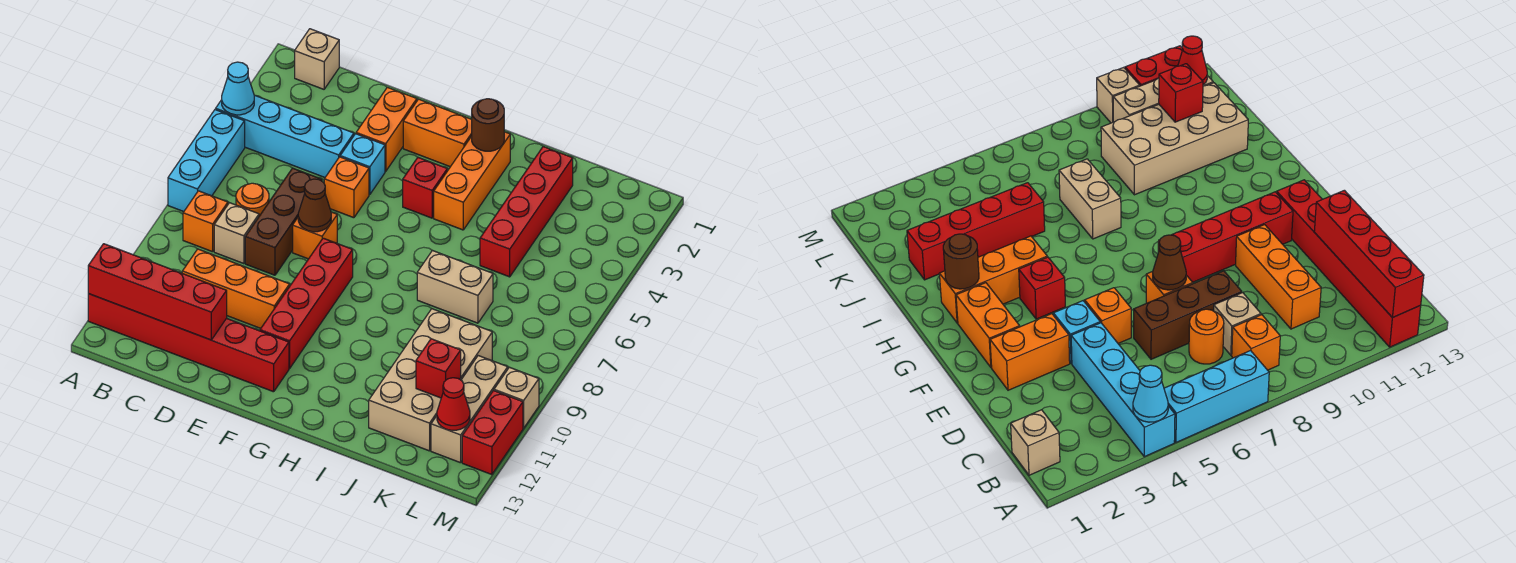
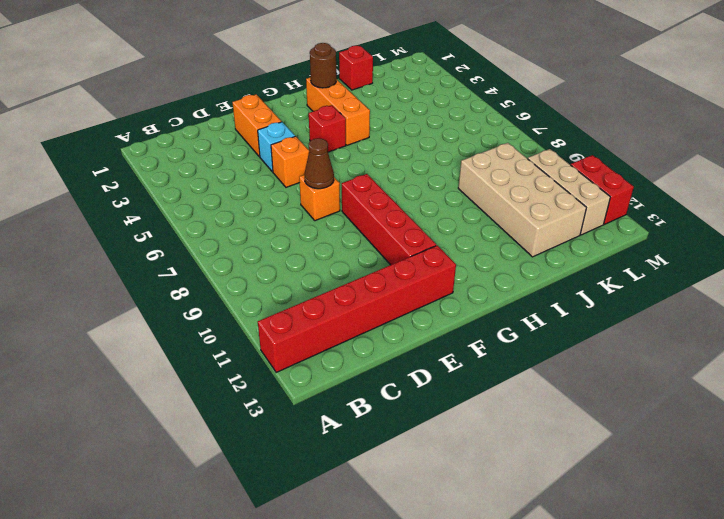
red brick J1 level 1 -> red brick K11 level 2
none -> cyan brick A4:D4 level 1
none -> cyan brick A5:A7 level 1
none -> tan brick B1 level 1

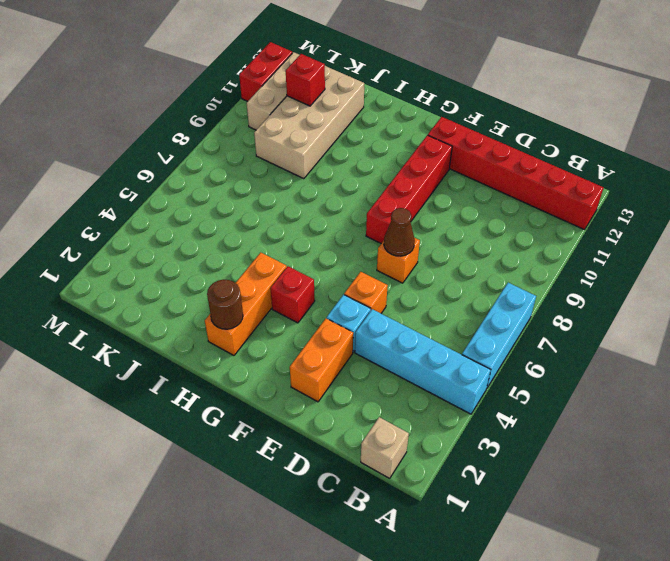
none -> orange brick B8 level 1
none -> orange round brick C7 level 1
none -> tan brick C8 level 1

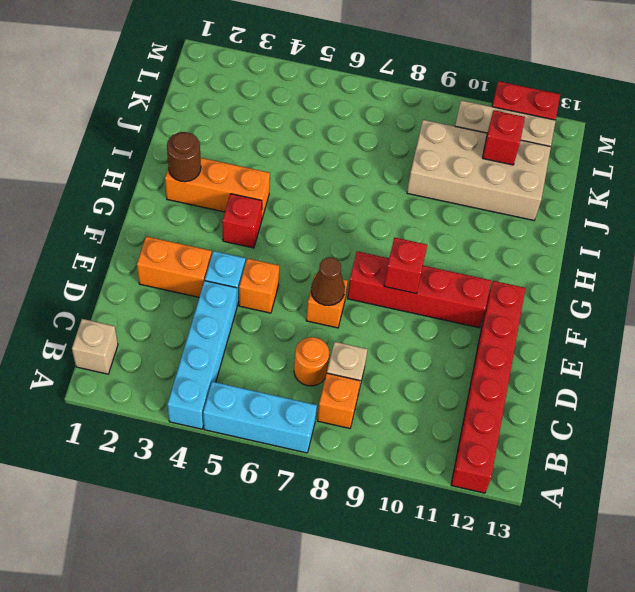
red brick F9 level 2 -> none
none -> orange brick C10:E10 level 1
none -> brown brick D6:D8 level 1
none -> orange brick F2:G2 level 1

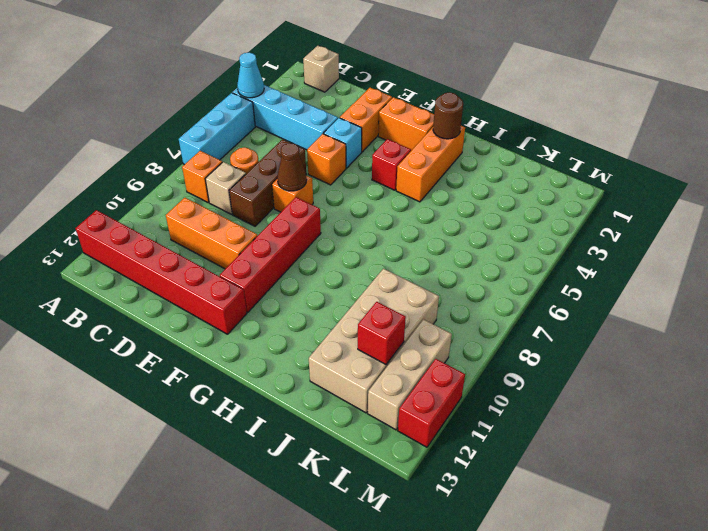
none -> tan brick I7:J7 level 1
none -> red brick J2:J5 level 1
none -> tan brick M10 level 1

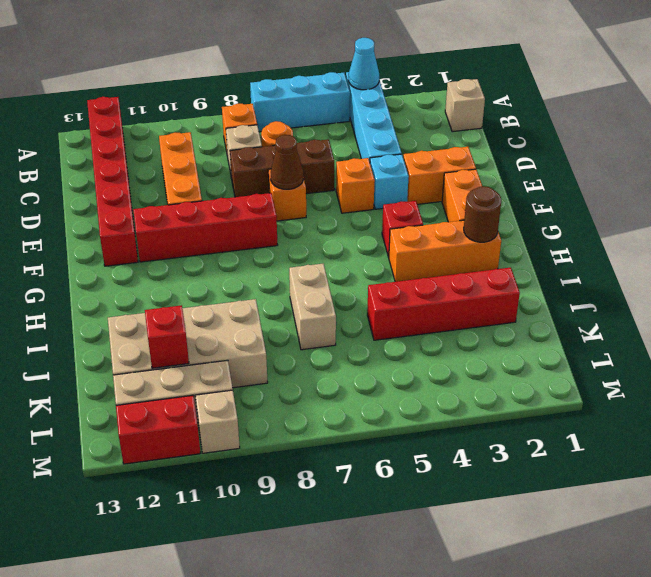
none -> red brick A12:D12 level 2
none -> red cone L12 level 2

